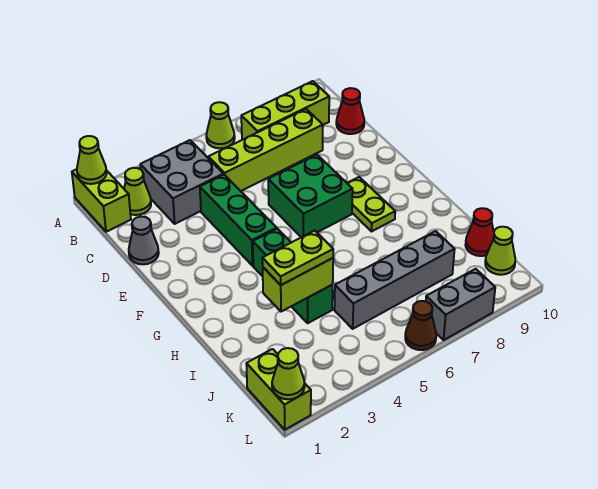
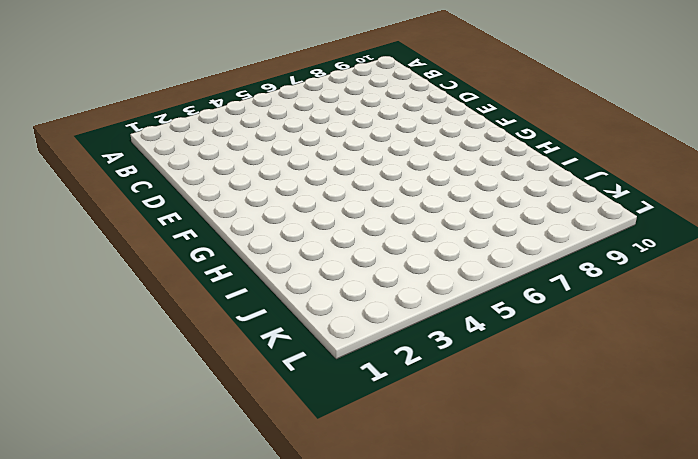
none -> lime brick A1:B1 level 1
none -> lime cone A6 level 1
none -> lime cone B2 level 1

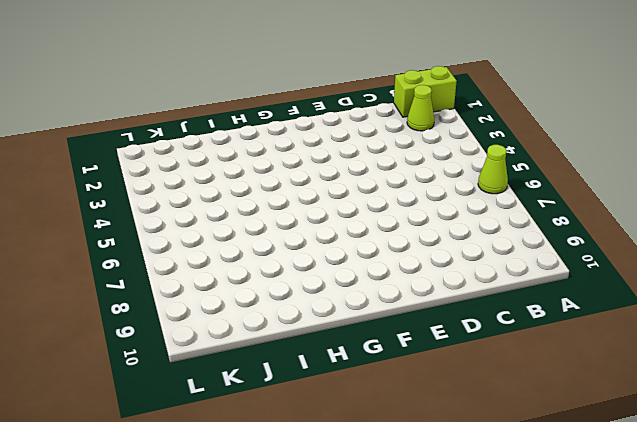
none -> grey brick B3:C4 level 1
none -> lime brick B7:B9 level 1
none -> lime brick C5:C8 level 1

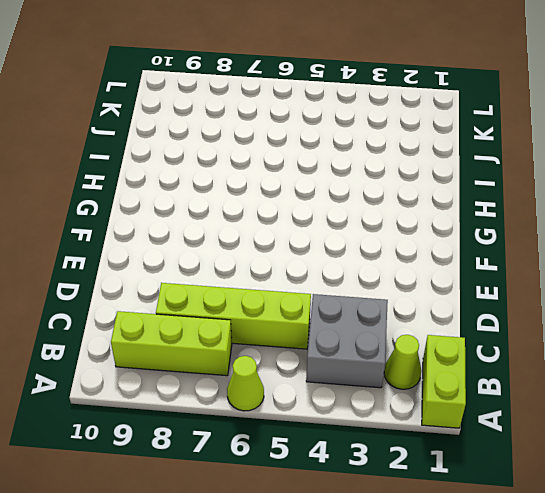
none -> red cone C10 level 1
none -> grey cone D1 level 1
none -> green brick D4:F4 level 1

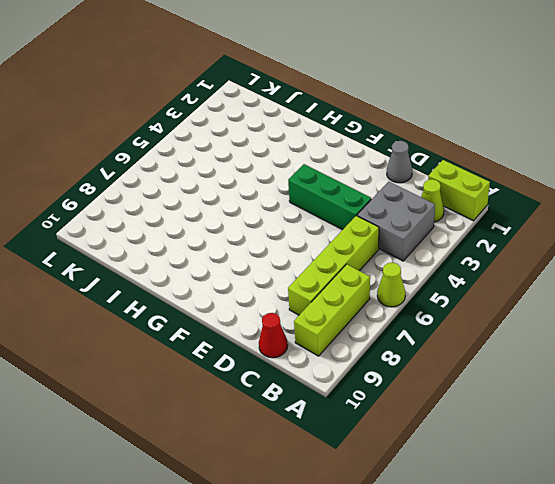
none -> green brick E6:F7 level 1
none -> lime plate F8:G8 level 1
none -> green brick G4:I4 level 1

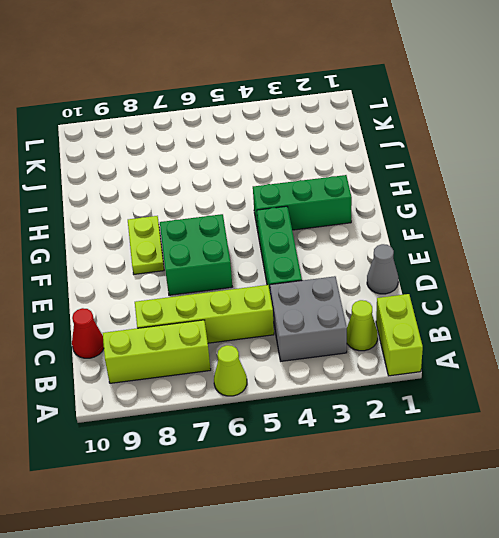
green brick G2:G4 level 1 -> green brick G4:I4 level 1
none -> grey brick J5:J8 level 1
none -> red cone J10 level 1
none -> lime brick K1:L1 level 1

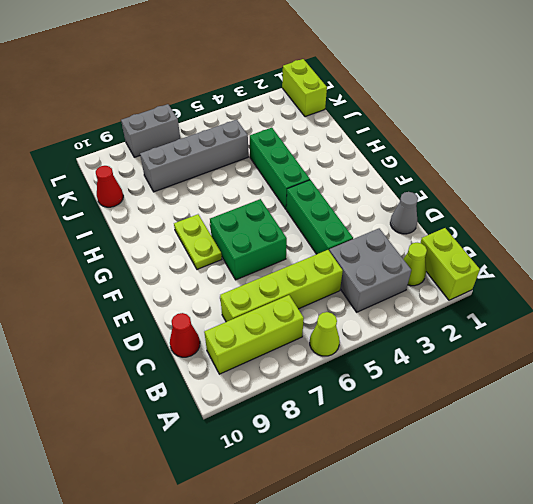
none -> lime cone K10 level 1
none -> brown cone L6 level 1
none -> lime cone A1 level 2

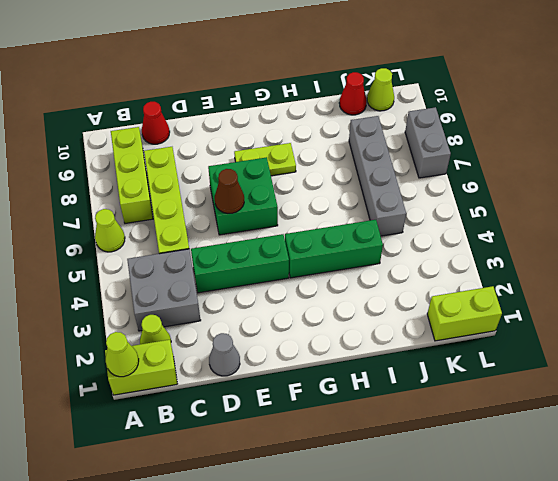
brown cone E6 level 2 -> brown cone L6 level 1
none -> lime brick I3:I4 level 2
none -> lime cone L1 level 2
none -> lime plate I3:I4 level 3

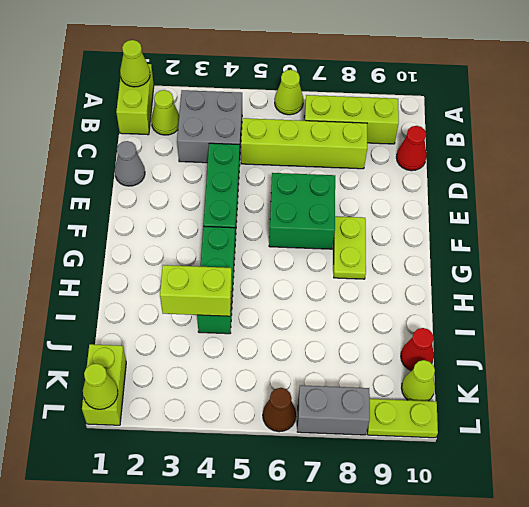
lime plate L9:L10 level 1 -> lime plate I3:I4 level 3
none -> grey brick J5:J8 level 1

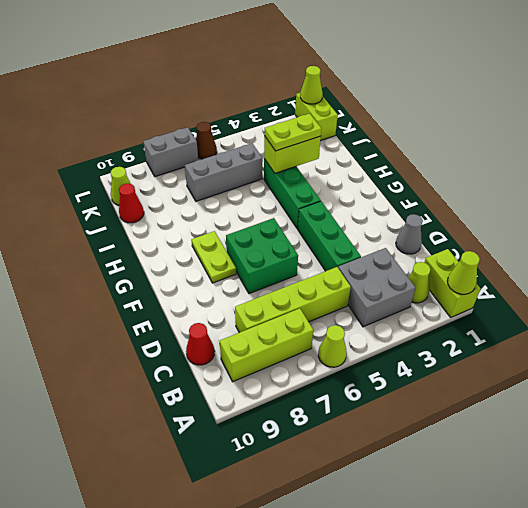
grey brick J5:J7 level 1 -> grey brick J5:J8 level 1

